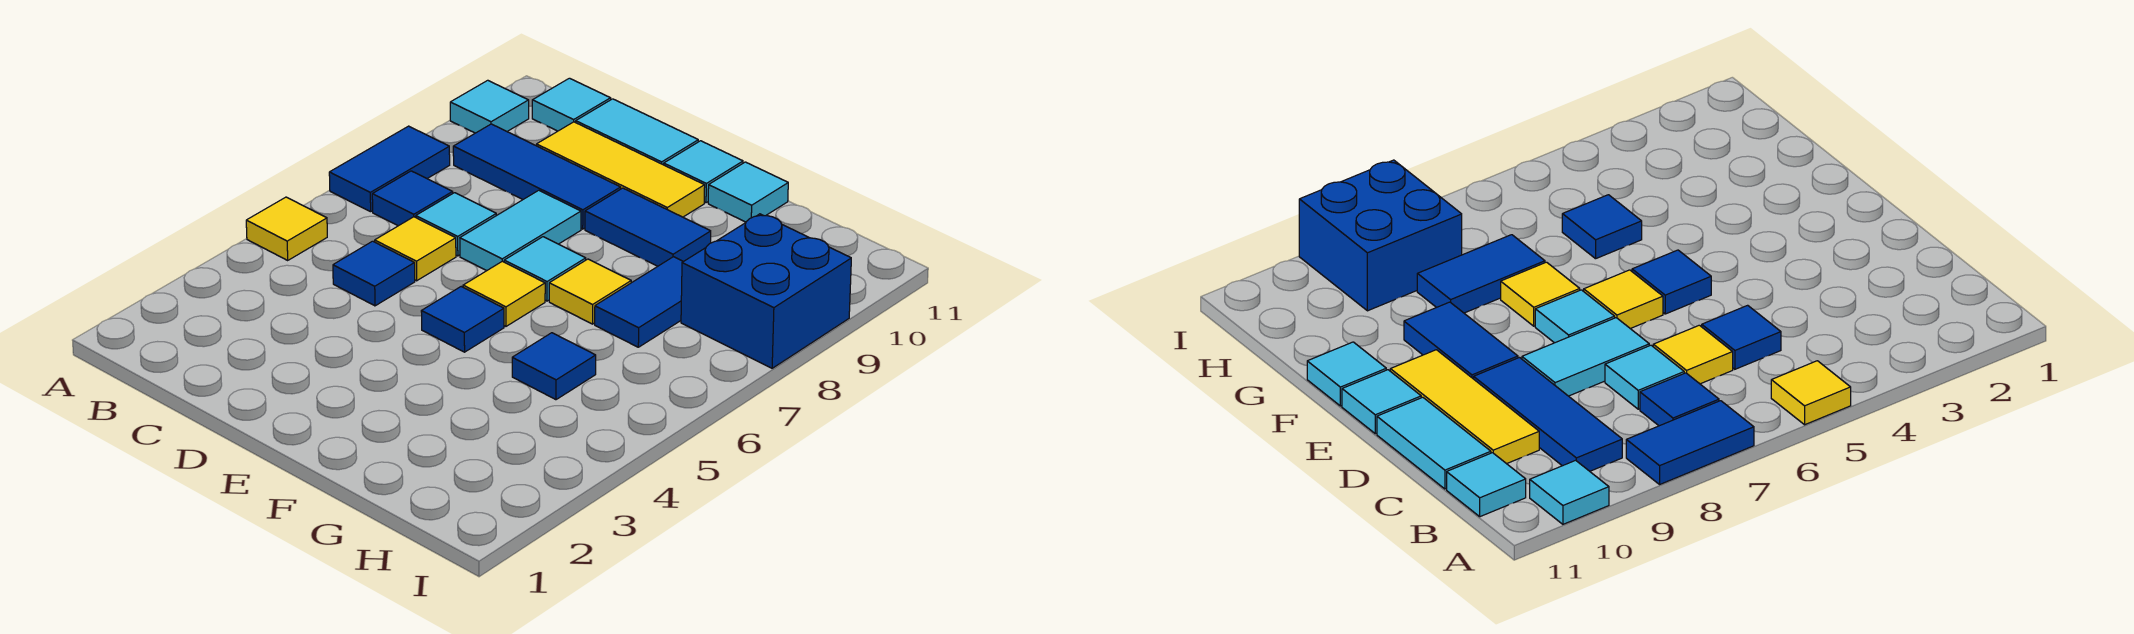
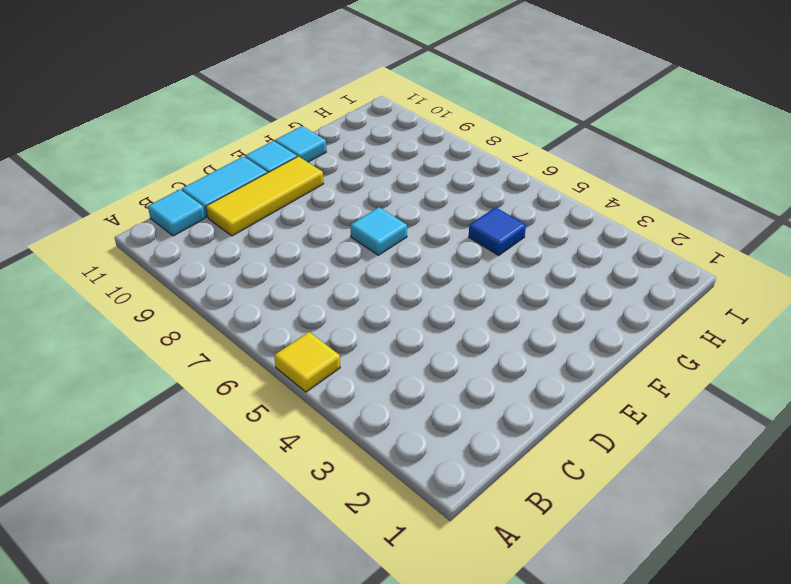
none -> blue tile A7:A8 level 1
none -> cyan tile A10 level 1
none -> blue tile B7 level 1

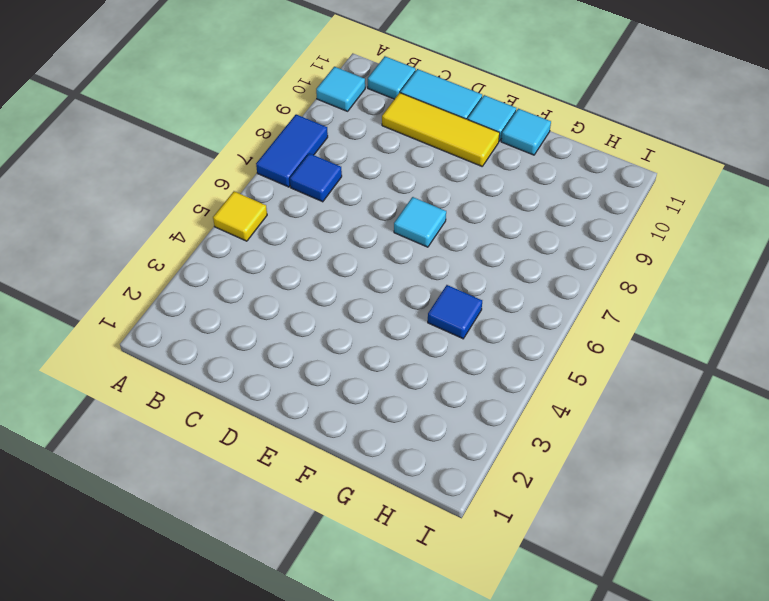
none -> blue tile B9:D9 level 1
none -> blue tile C5 level 1
none -> yellow tile C6 level 1

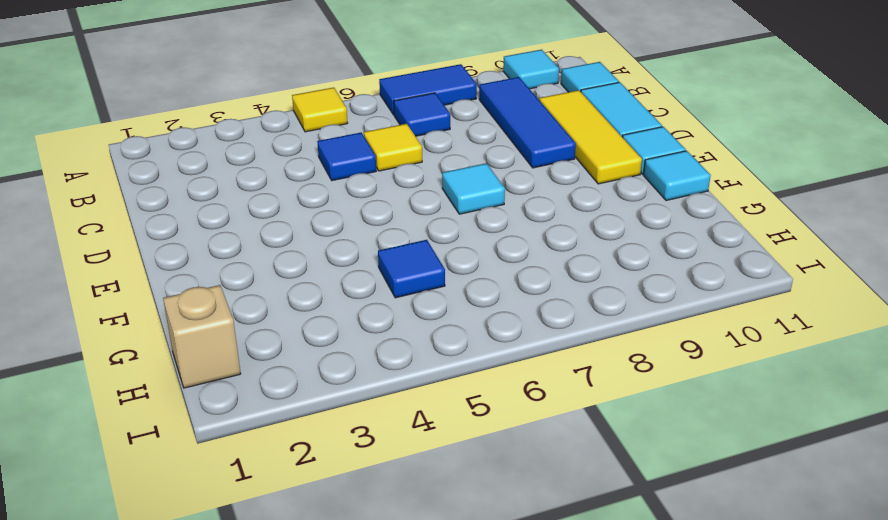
tan brick H1 level 1 -> none
none -> cyan tile C7 level 1
none -> cyan tile D7:D8 level 1
none -> blue tile E5 level 1

